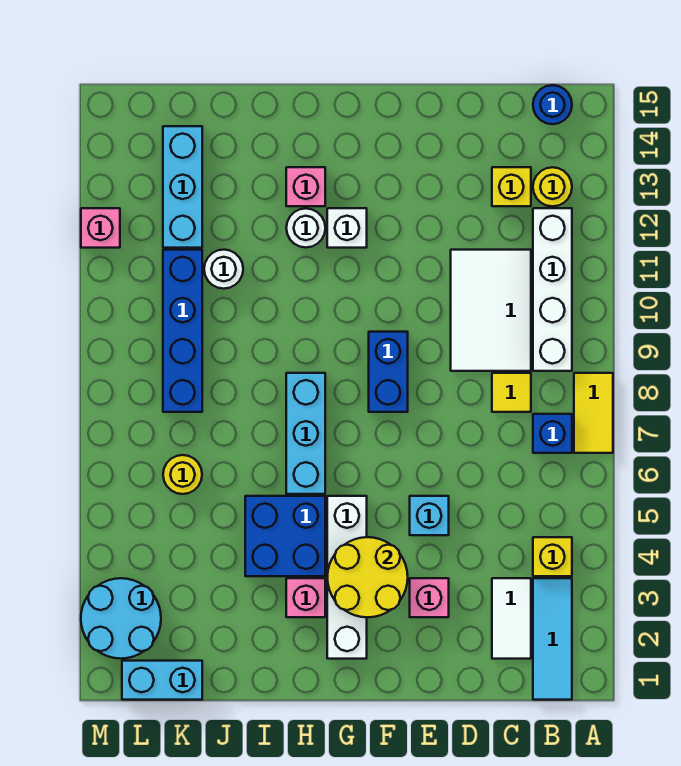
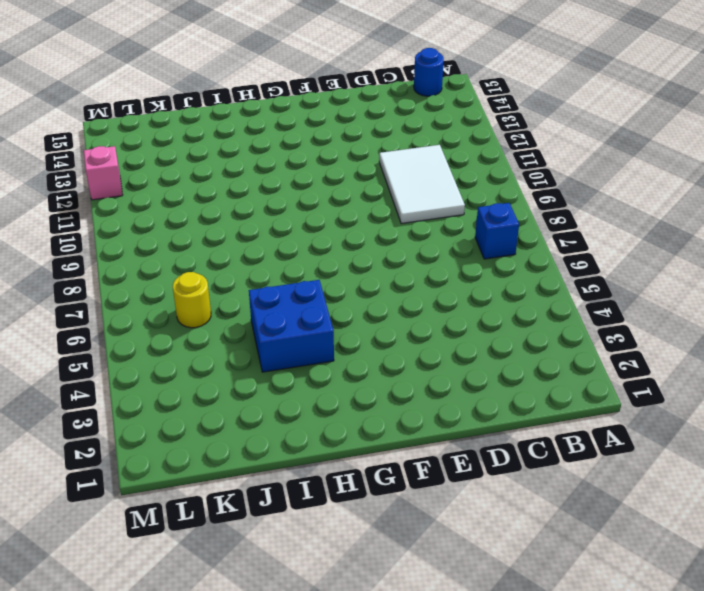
none -> yellow tile A7:A8 level 1
none -> cyan tile B1:B3 level 1
none -> yellow brick B4 level 1

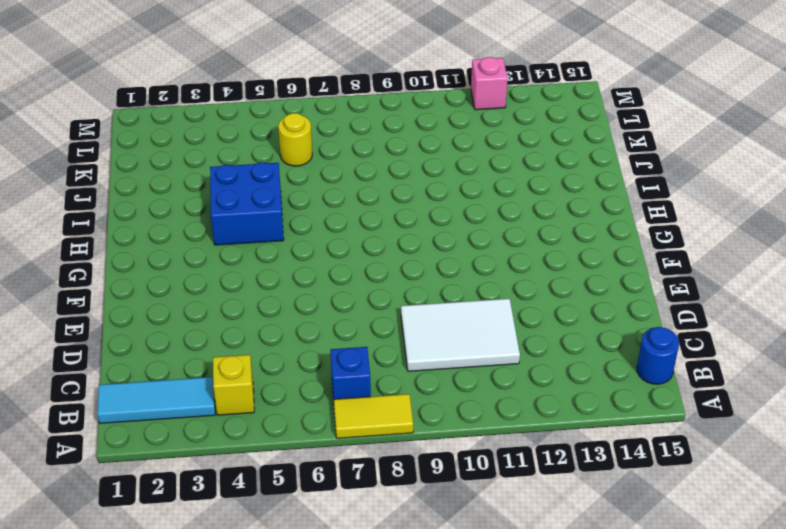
none -> white brick B9:B12 level 1
none -> yellow round brick B13 level 1
none -> white tile C2:C3 level 1

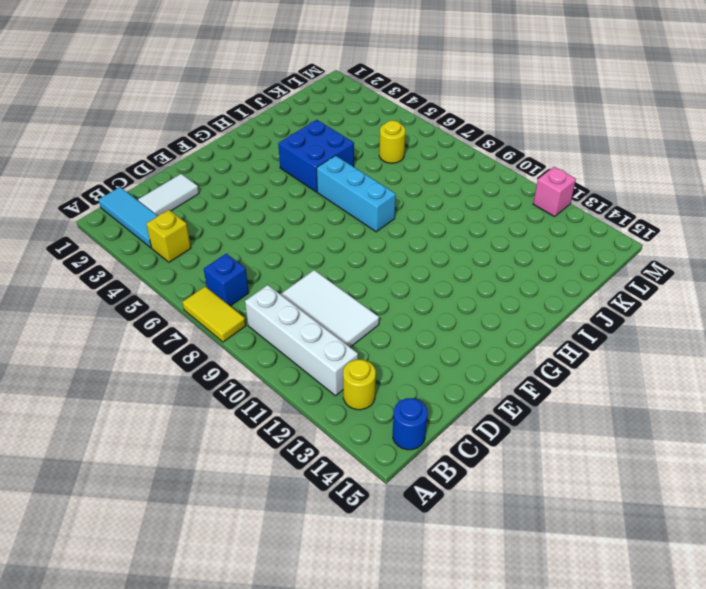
white tile C2:D2 level 1 -> white tile C2:C3 level 1
none -> yellow tile C8 level 1
none -> yellow brick C13 level 1
none -> pink brick E3 level 1

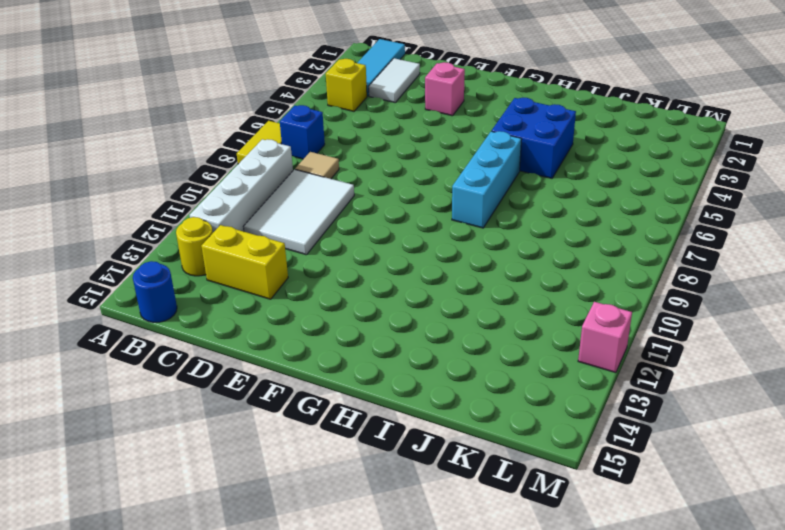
tan tile C8 level 1 -> yellow tile C8 level 1
yellow brick C13:D13 level 1 -> yellow brick C13 level 1
none -> cyan brick E5 level 1
none -> blue brick F8:F9 level 1
none -> white brick G2:G5 level 1

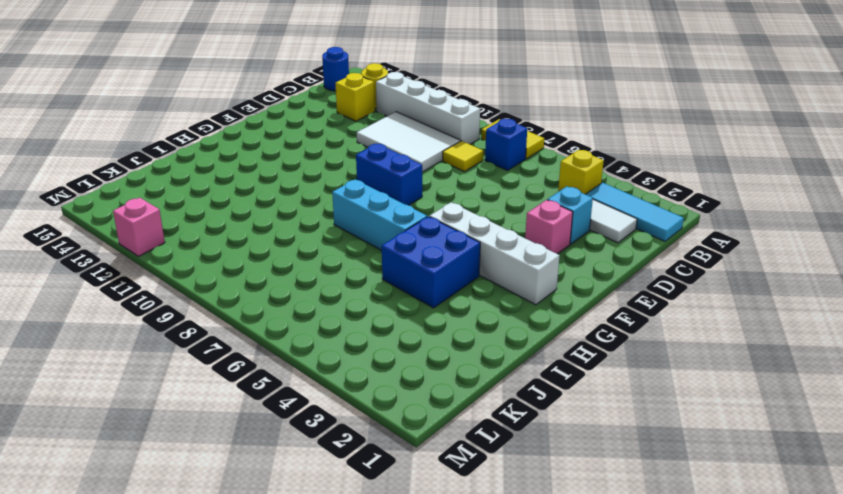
cyan brick D3 level 1 -> cyan brick E5 level 1
none -> white brick G12 level 1
none -> pink brick H3 level 1
none -> white round brick H12 level 1

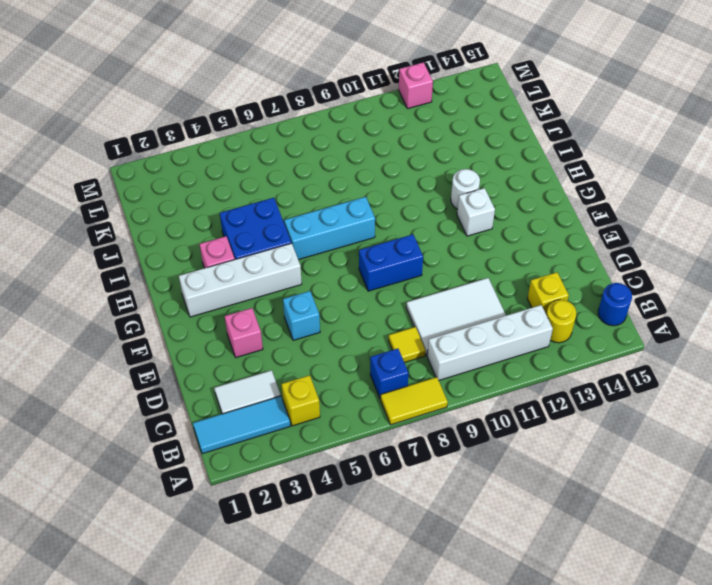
none -> pink brick H13 level 1
none -> white round brick J11 level 1
none -> cyan brick K1:L1 level 1

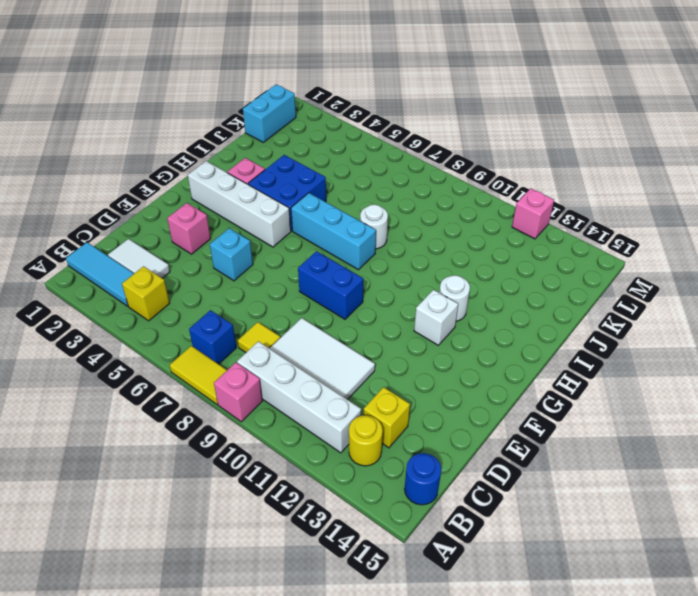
pink brick A9 level 1 -> pink brick H13 level 1
white round brick I8 level 1 -> white round brick J11 level 1
none -> yellow round brick K6 level 1
none -> blue brick K8:K11 level 1
none -> cyan brick K12:K14 level 1

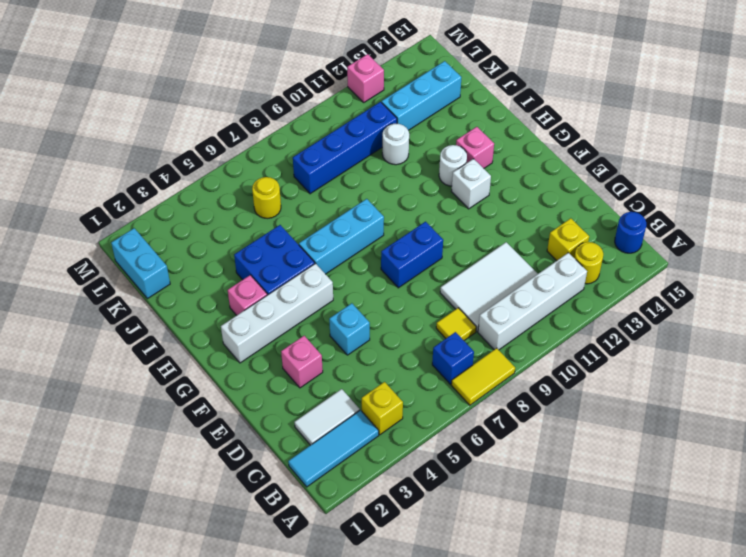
none -> cyan round brick L2:M3 level 1
none -> yellow round brick F3:G4 level 2

